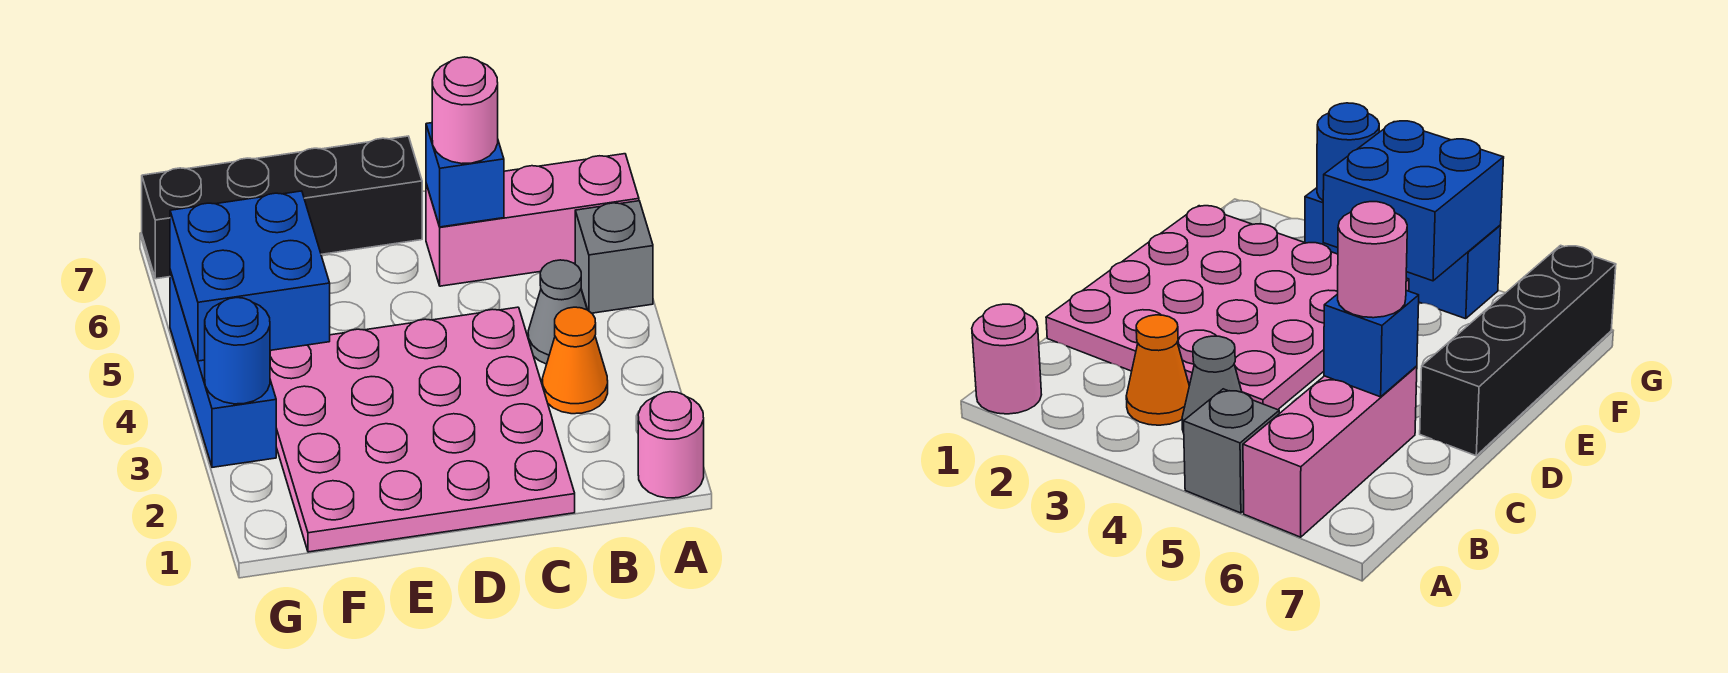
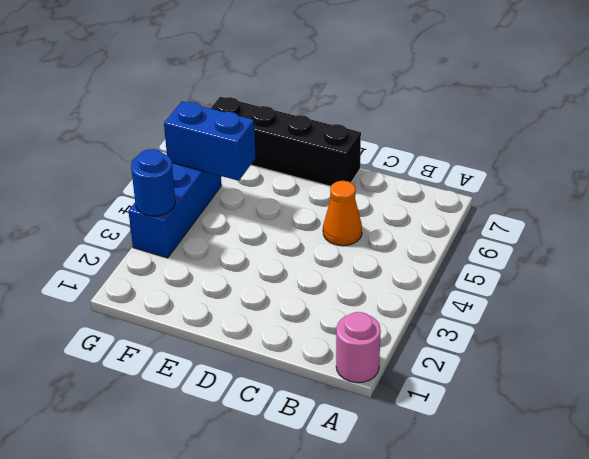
orange cone C5 level 1 -> orange cone B3 level 1
blue brick F5:G5 level 2 -> blue brick F4:G5 level 2
none -> grey brick A5 level 1
none -> pink brick A6:C6 level 1
none -> grey cone B4 level 1

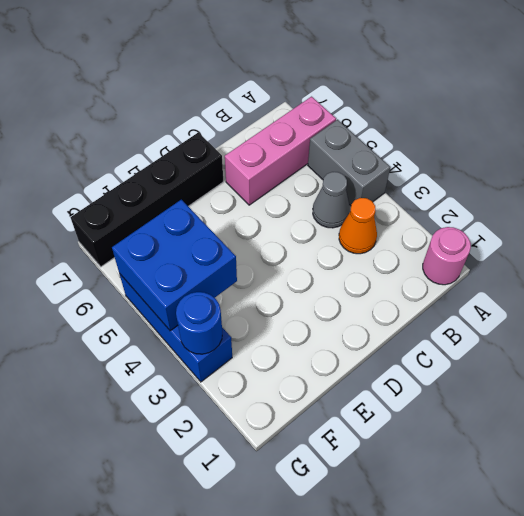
grey brick A4:A5 level 1 -> grey brick A5 level 1
none -> pink plate C1:F4 level 1
none -> blue brick C6 level 2
none -> pink round brick C6 level 3

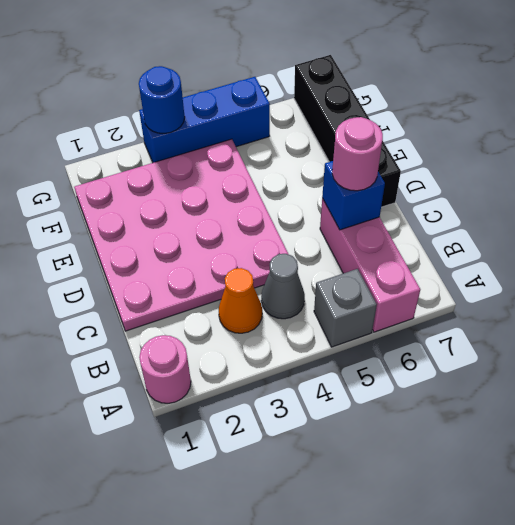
none -> blue brick F4:G5 level 2

